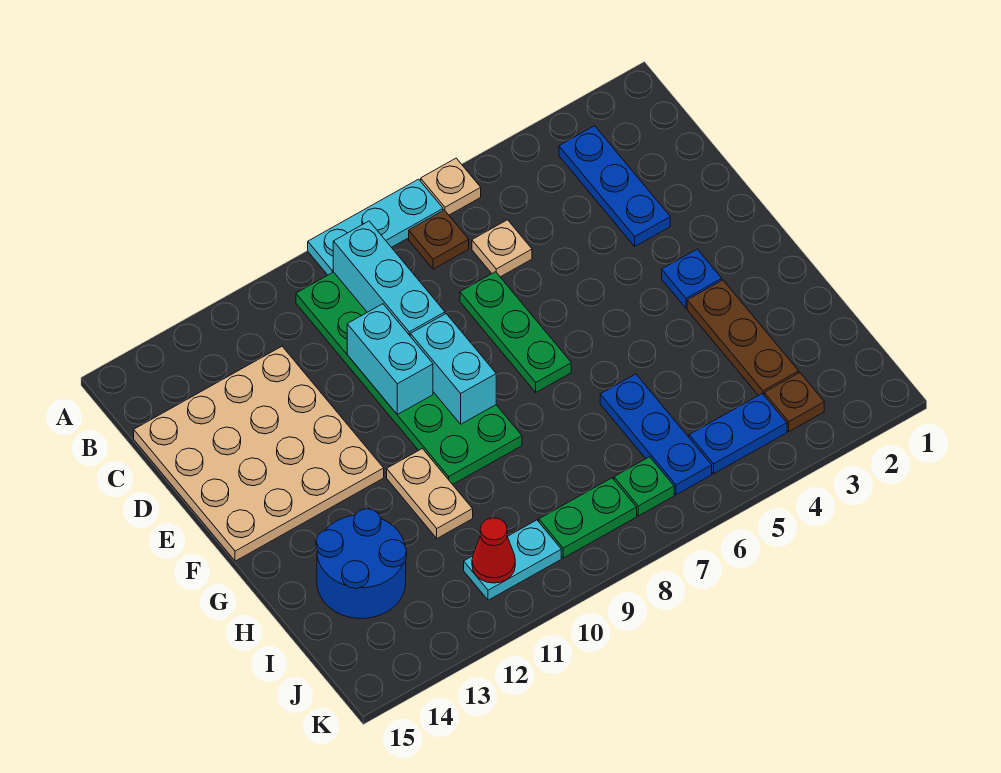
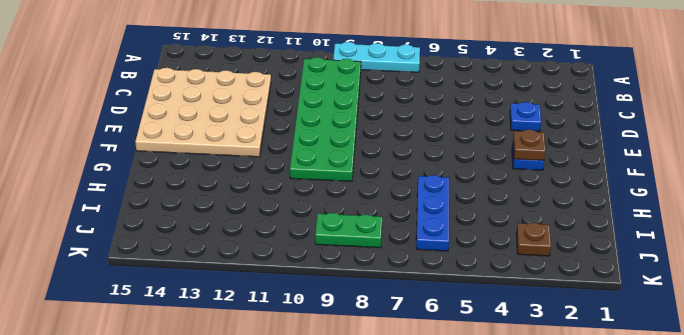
blue plate D3 level 1 -> blue plate B3:D3 level 1
brown plate F3 level 2 -> brown plate B7 level 1
none -> tan plate A6 level 1
none -> tan plate C6 level 1
none -> green plate D7:F7 level 1

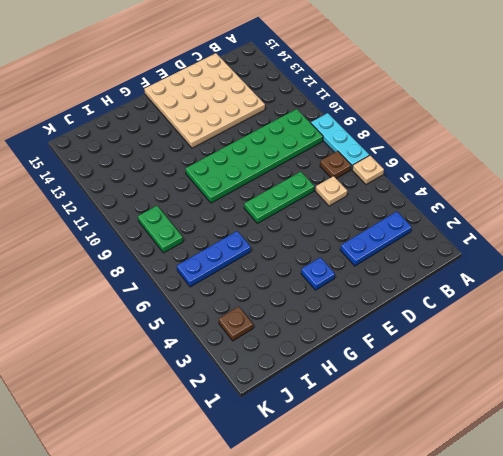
none -> brown plate G3:I3 level 1
none -> tan plate G11:H11 level 1
none -> blue round brick H13:I14 level 1

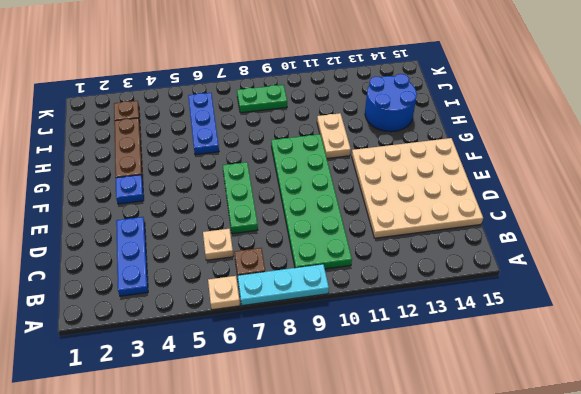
none -> blue plate J4:J5 level 1
none -> green plate J7 level 1
none -> cyan plate J10:J11 level 1

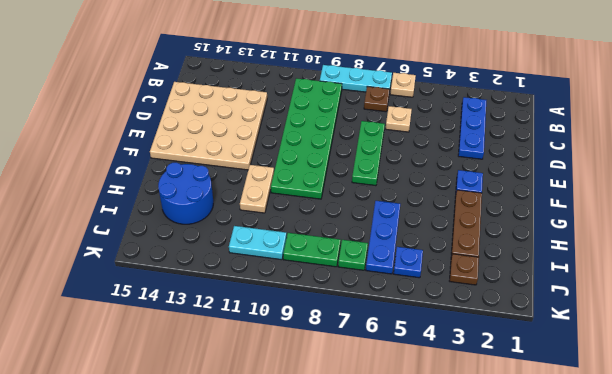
blue plate J5 level 1 -> blue plate J4:J5 level 1
none -> cyan brick B9:D9 level 2
none -> cyan brick D10:E10 level 2
none -> cyan brick E9:F9 level 2

